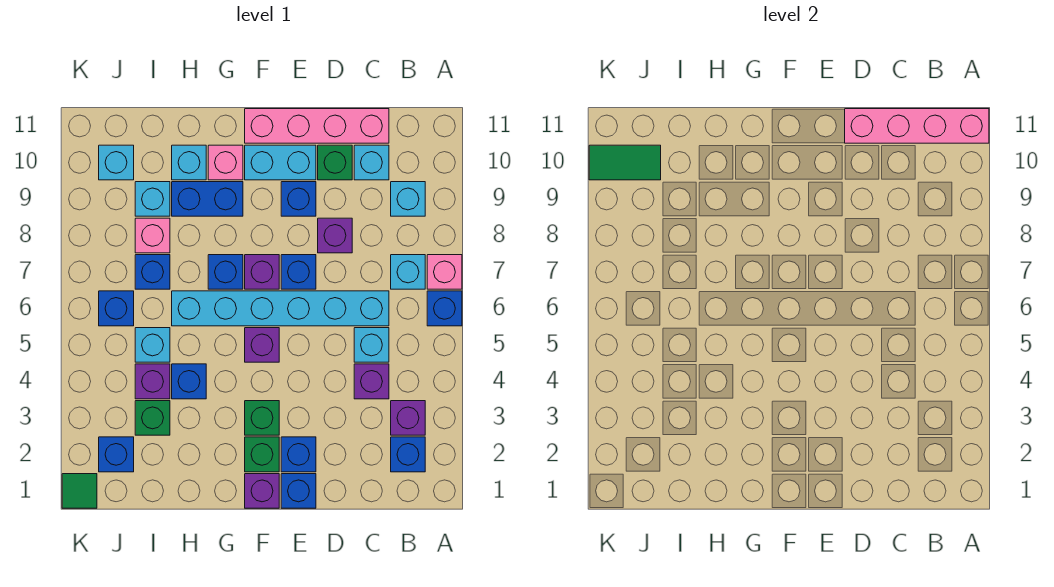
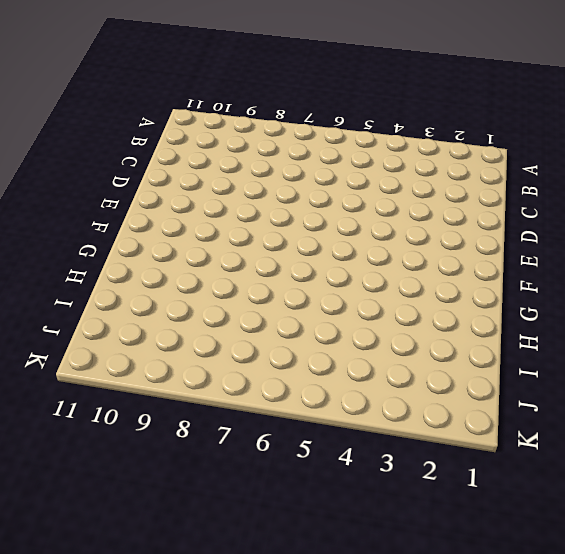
none -> blue brick A6 level 1
none -> pink brick A7 level 1
none -> blue brick B2 level 1
none -> purple brick B3 level 1

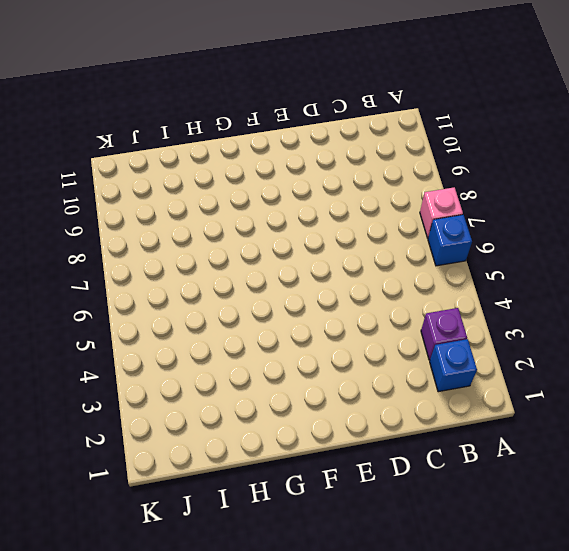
none -> cyan brick B7 level 1
none -> cyan brick B9 level 1
none -> purple brick C4 level 1
none -> cyan brick C5 level 1

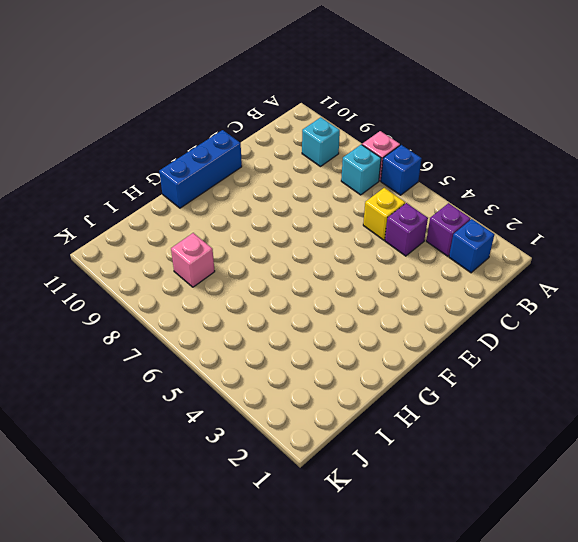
yellow brick C5 level 1 -> cyan brick C5 level 1
blue brick E11:G11 level 1 -> pink brick C11:F11 level 1
none -> cyan brick C6:H6 level 1
none -> cyan brick C10 level 1
none -> purple brick D8 level 1
none -> green brick D10 level 1

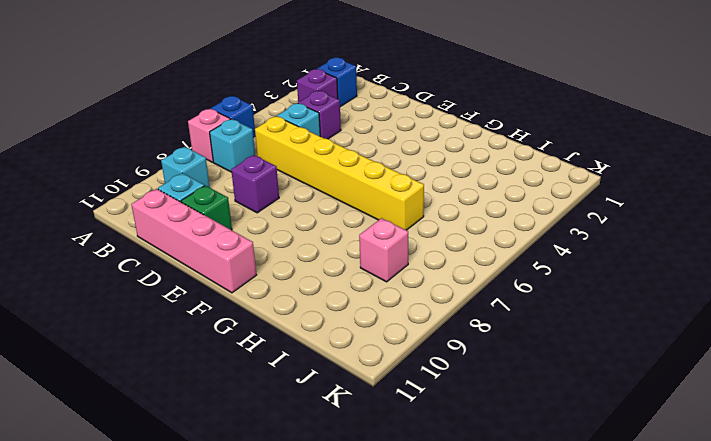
yellow brick C6:H6 level 1 -> cyan brick C6:H6 level 1
none -> blue brick E1 level 1
none -> blue brick E2 level 1
none -> blue brick E7 level 1
none -> blue brick E9 level 1

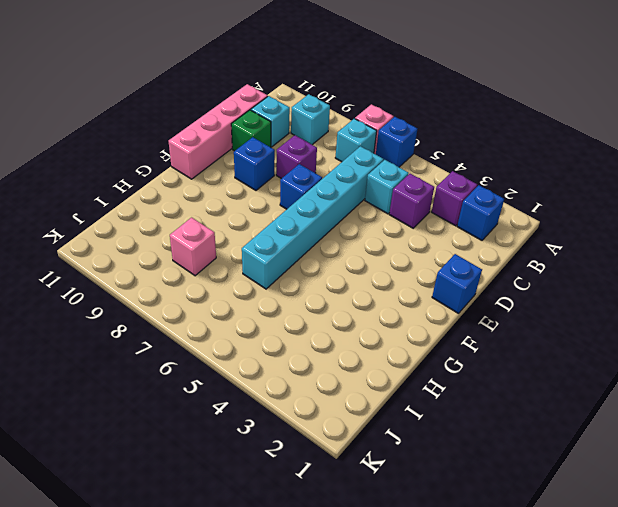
none -> blue brick E2 level 1
none -> cyan brick E10:F10 level 1
none -> purple brick F1 level 1
none -> green brick F2 level 1

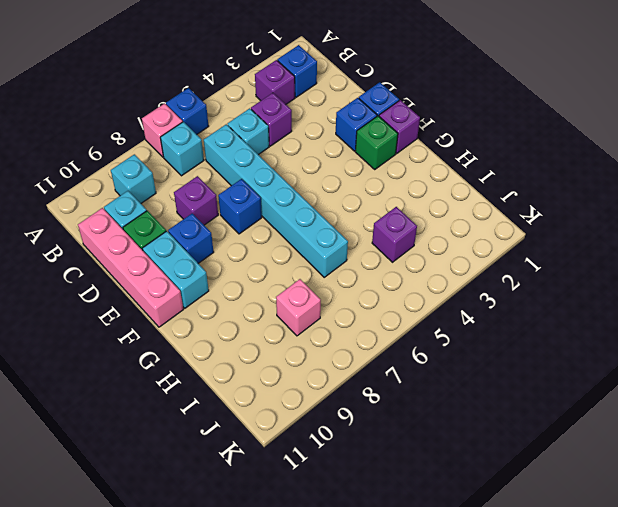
none -> green brick F3 level 1
none -> purple brick F5 level 1
none -> purple brick F7 level 1
none -> blue brick G7 level 1

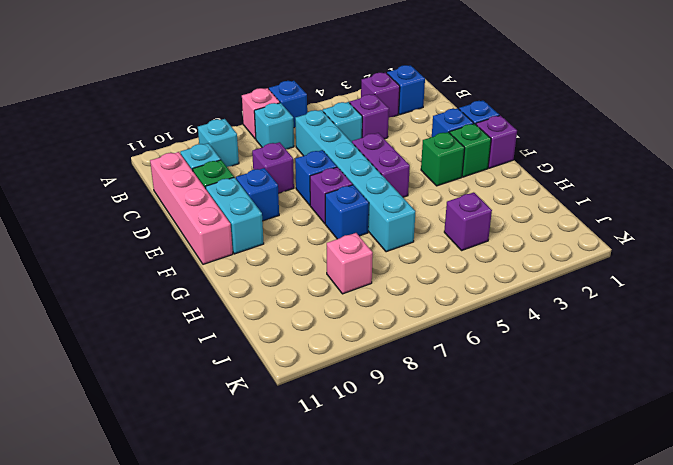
purple brick E5:F5 level 1 -> purple brick F5 level 1
none -> blue brick G9:H9 level 1
none -> pink brick G10 level 1
none -> blue brick H4 level 1
none -> cyan brick H10 level 1

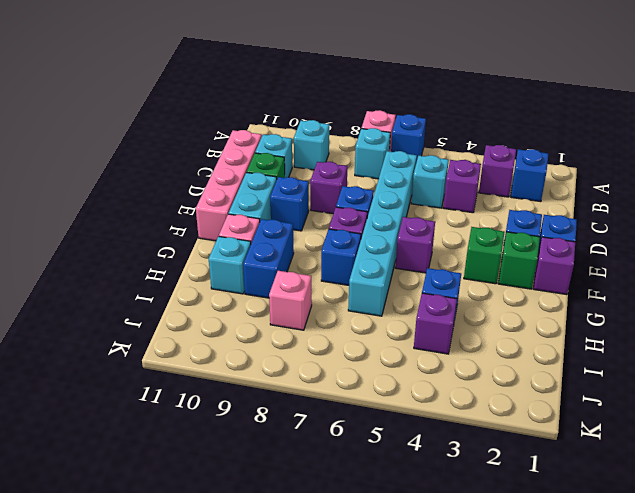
none -> green brick I3 level 1
none -> cyan brick I5 level 1
none -> blue brick I7 level 1
none -> cyan brick I9 level 1

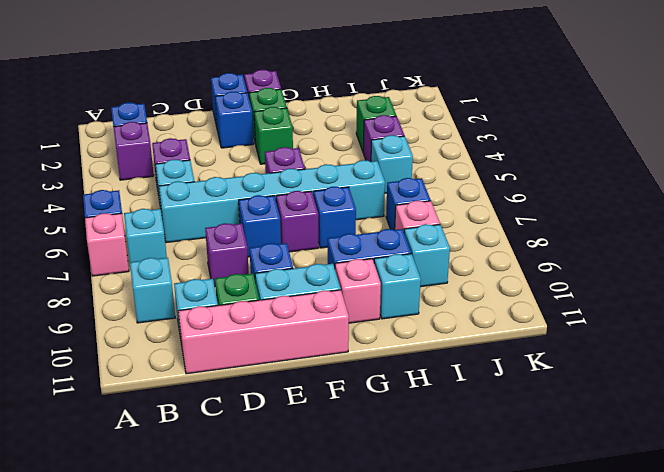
none -> blue brick H4 level 1
none -> blue brick J2 level 1
none -> blue brick J6 level 1
none -> cyan brick J10 level 1

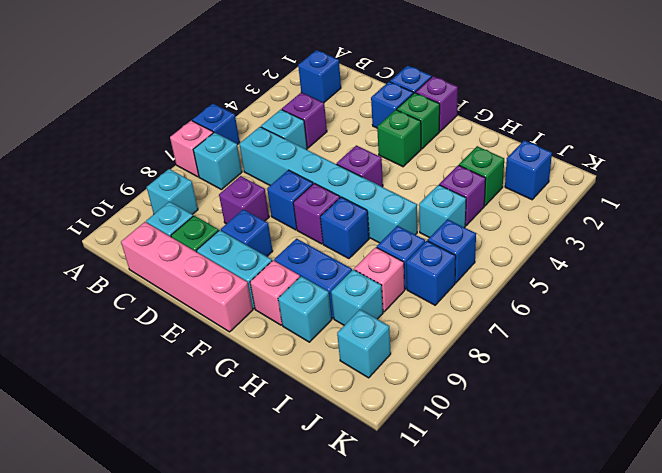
blue brick J7 level 1 -> blue brick H4 level 1
none -> purple brick B3 level 1
none -> green tile K1 level 1
none -> pink brick A11:D11 level 2
none -> green tile J10:K10 level 2

